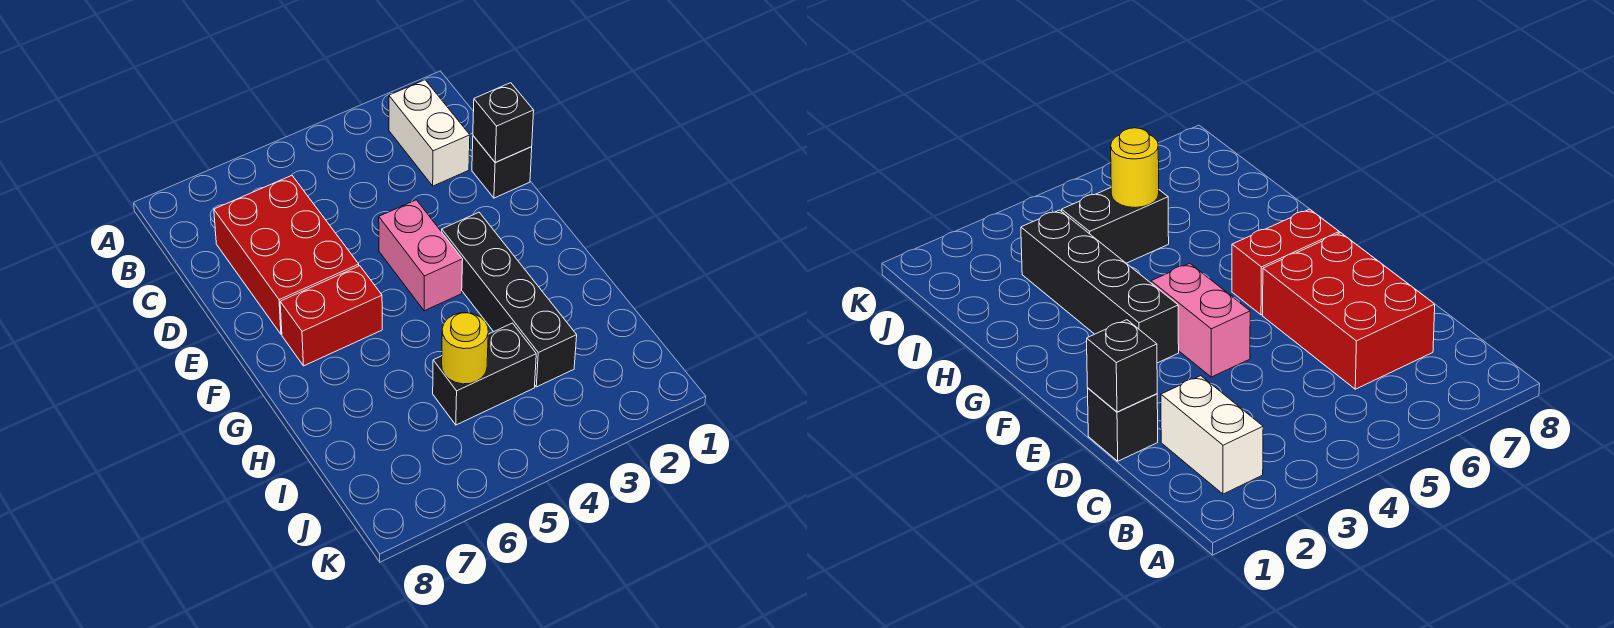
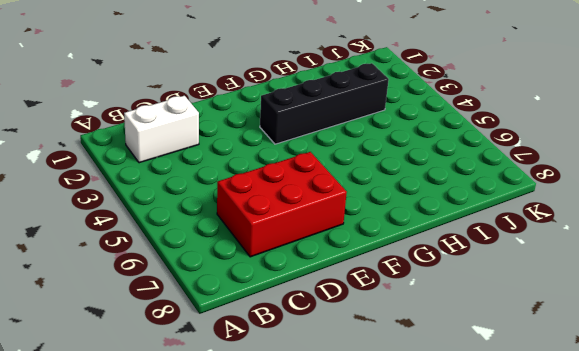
none -> black brick D1 level 1
none -> pink brick E4:F4 level 1

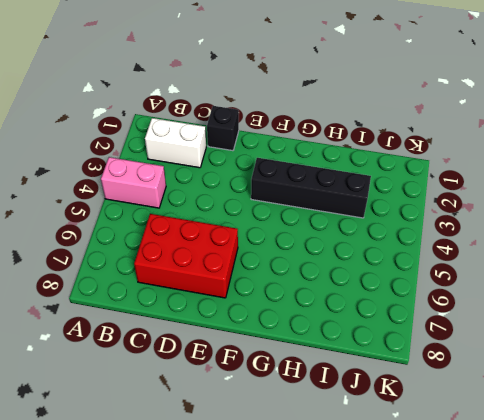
pink brick A4:B4 level 1 -> pink brick E4:F4 level 1
none -> red brick F6:F7 level 1
none -> black brick I4:I5 level 1

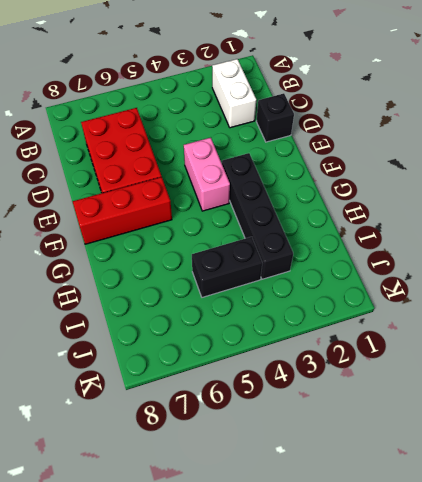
red brick F6:F8 level 1 -> red brick F6:F7 level 1
none -> black brick D1 level 2
none -> yellow round brick I5 level 2

